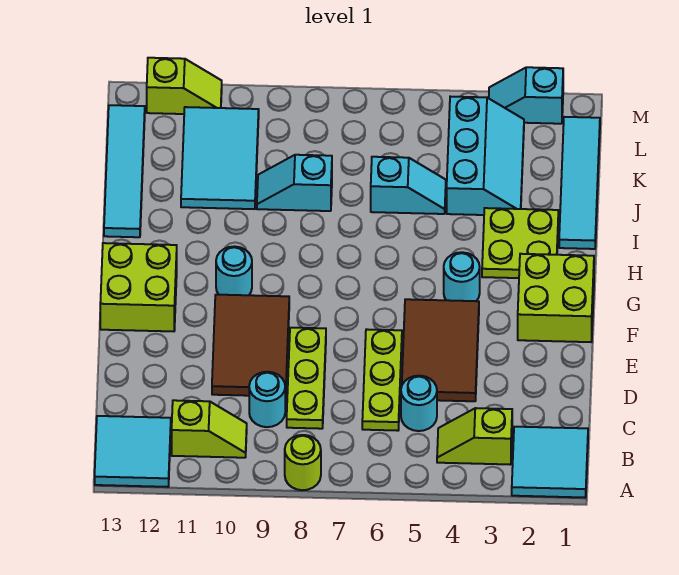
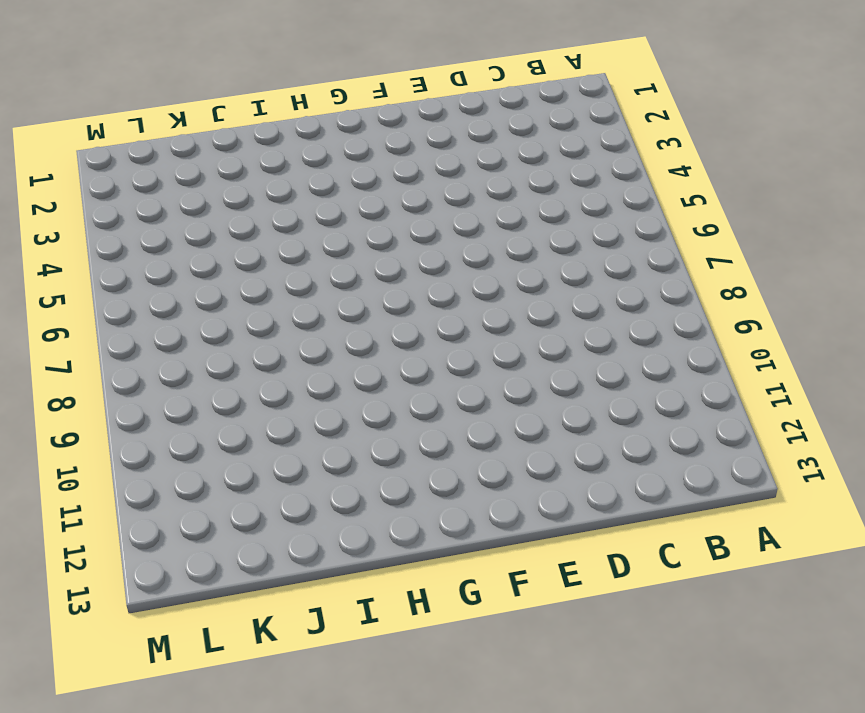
none -> cyan tile A1:B2 level 1
none -> lime round brick A8 level 1
none -> cyan tile A12:B13 level 1

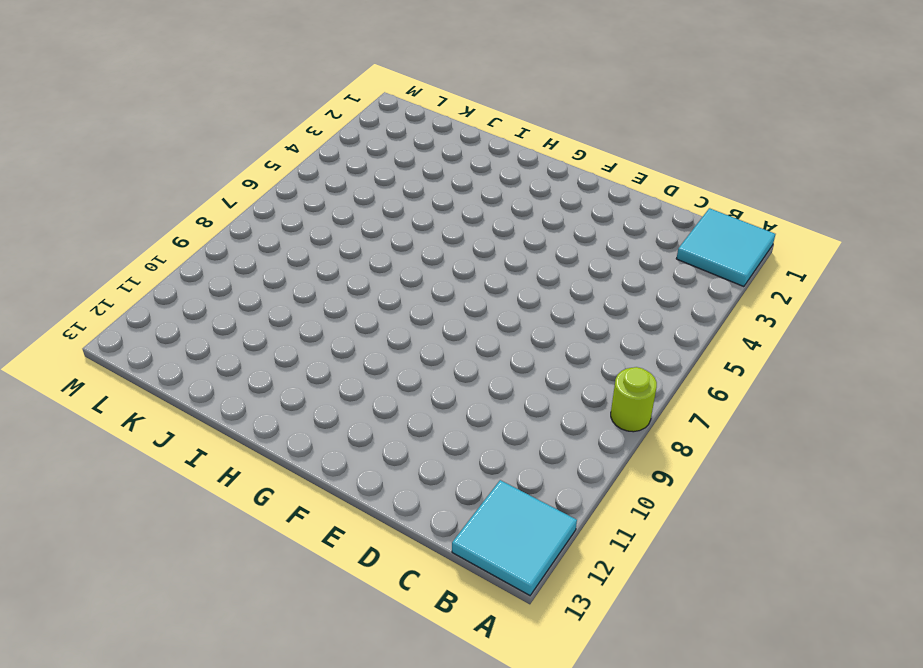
none -> lime slope B3:B4 level 1 top 3
none -> lime slope B10:B11 level 1 top 11
none -> cyan round brick C5 level 1

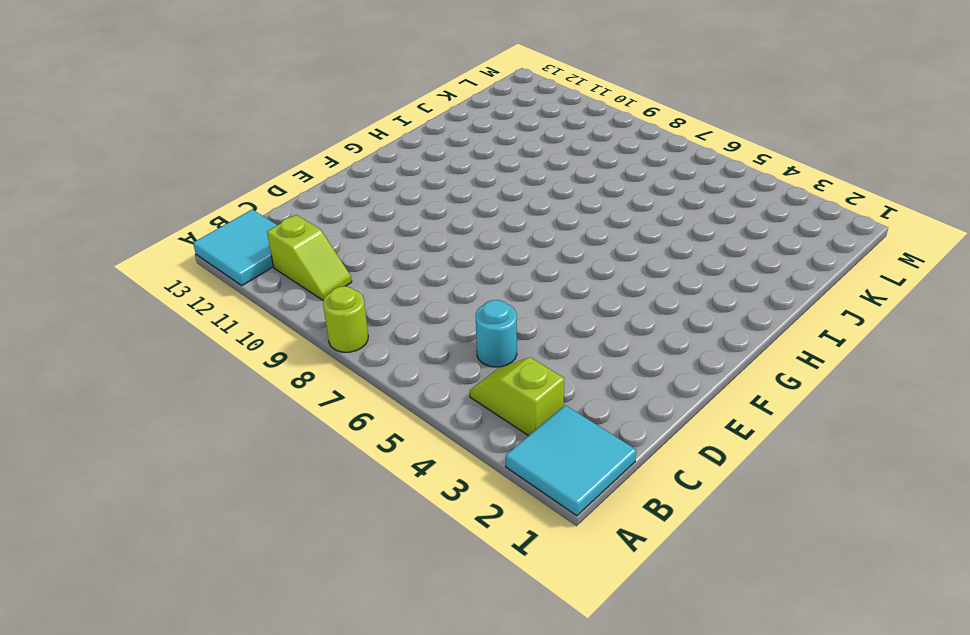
none -> lime plate C6:E6 level 1
none -> lime plate C8:E8 level 1
none -> cyan round brick C9 level 1

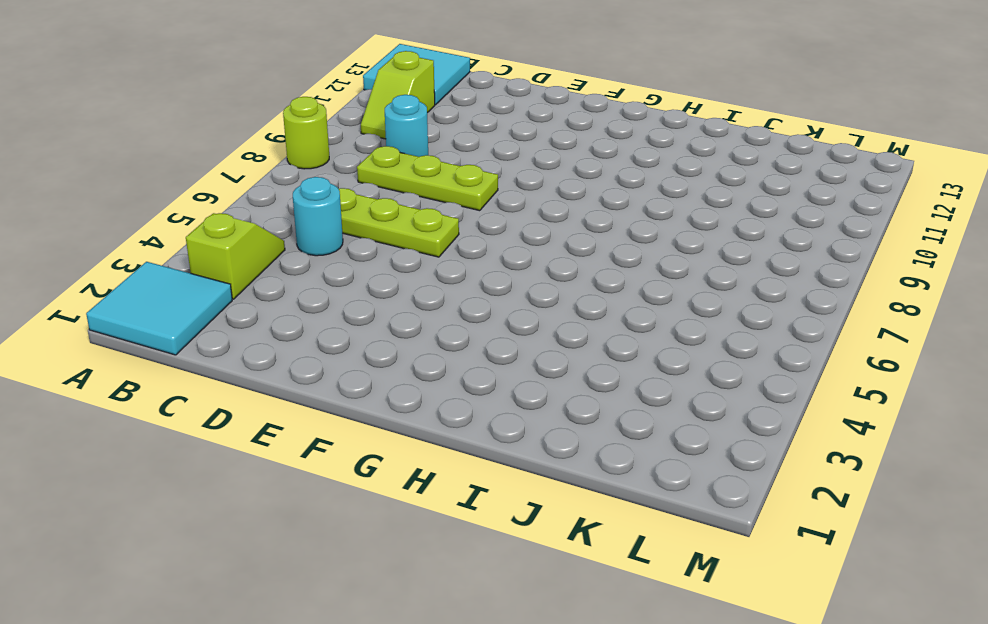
none -> brown tile D4:F5 level 1
none -> brown tile D9:F10 level 1
none -> lime brick F1:G2 level 1

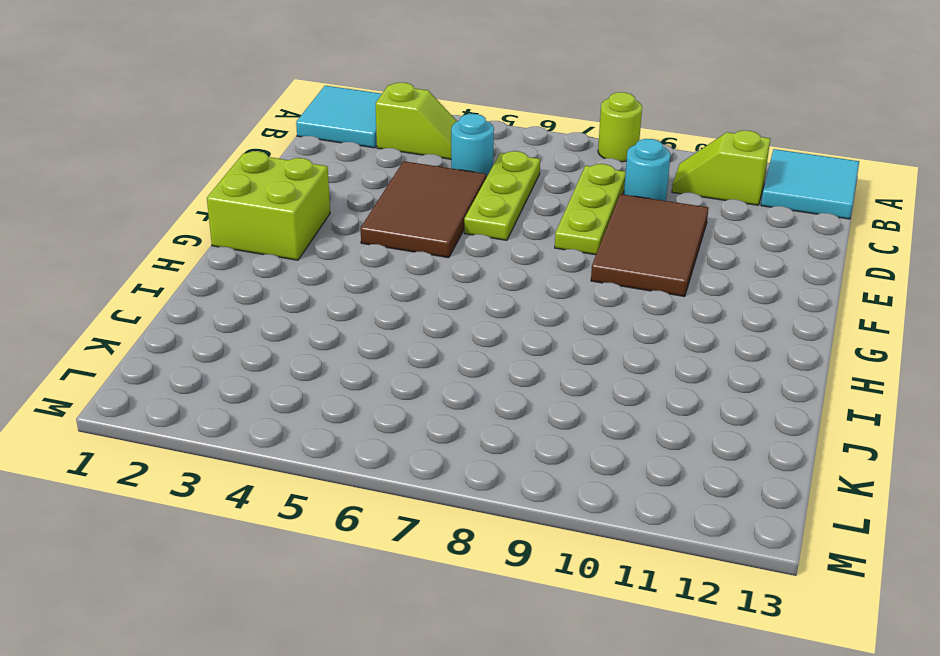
none -> lime brick F12:G13 level 1
none -> cyan round brick G4 level 1
none -> cyan round brick G10 level 1

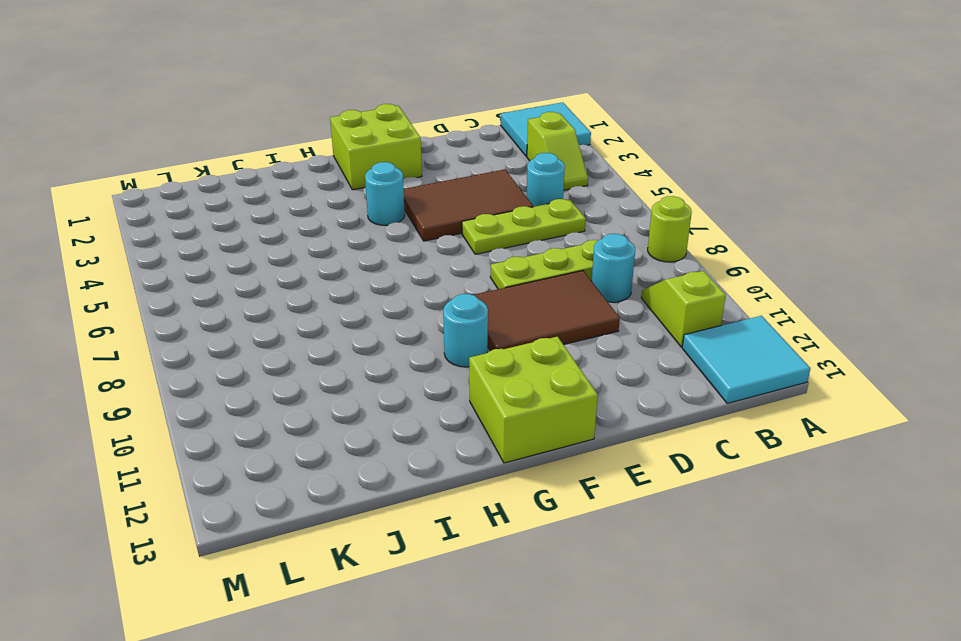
none -> lime plate H2:I3 level 1
none -> cyan tile I1:L1 level 1
none -> cyan tile I13:L13 level 1

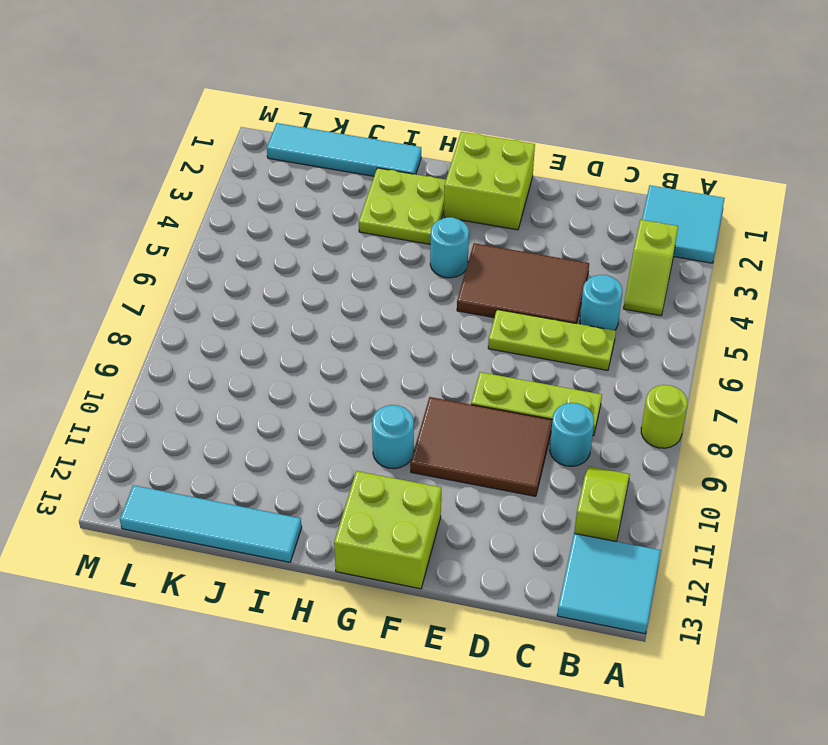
none -> cyan slope J3:L4 level 1 top 4
none -> cyan slope J5:J6 level 1 top 6
none -> cyan slope J8:J9 level 1 top 8

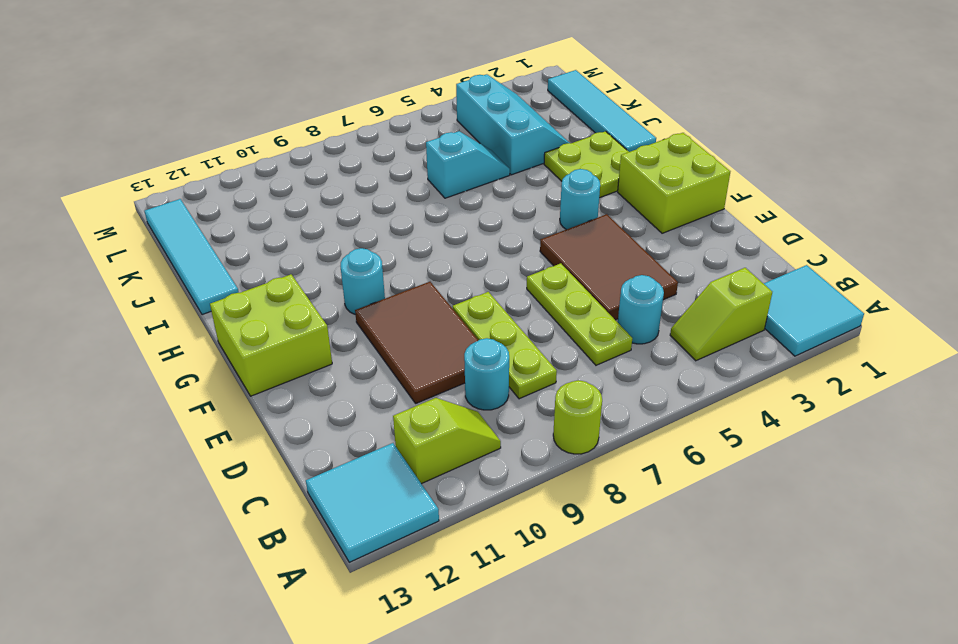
none -> cyan slope J8:J9 level 1 top 8
none -> cyan tile J10:L11 level 1
none -> cyan slope M2:M3 level 1 top 2

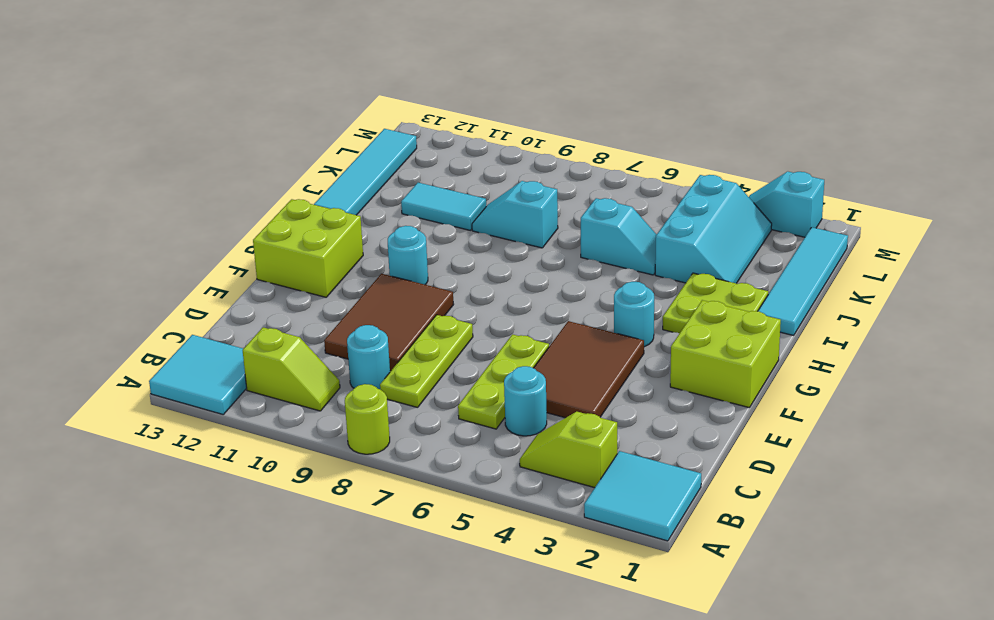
cyan tile J10:J11 level 1 -> cyan tile J10:L11 level 1
none -> lime slope M11:M12 level 1 top 12

